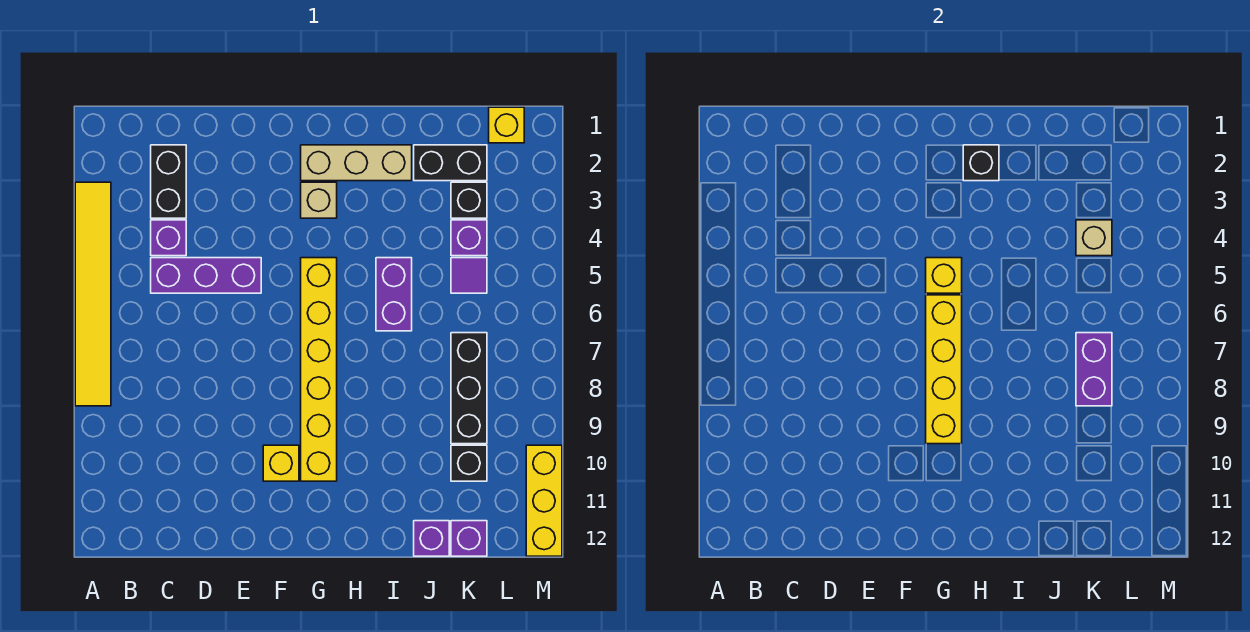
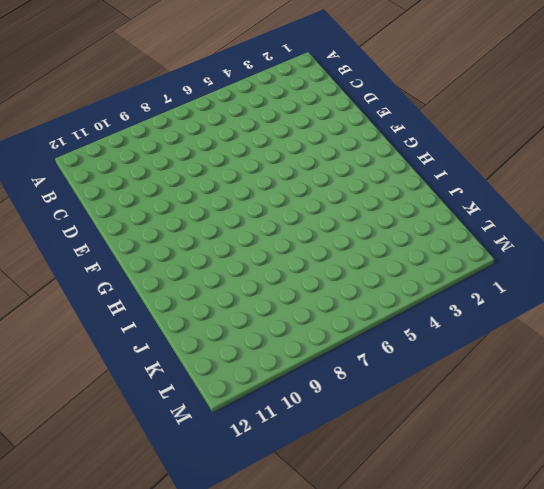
none -> yellow tile A3:A8 level 1
none -> black brick C2:C3 level 1
none -> purple brick C4 level 1

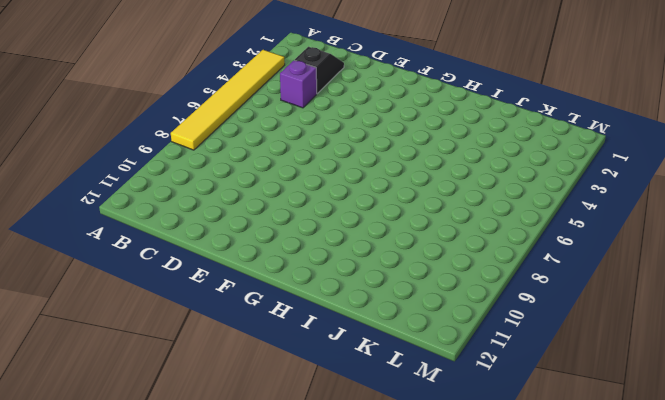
black slope C2:C3 level 1 top 3 -> black brick C2:C3 level 1
none -> purple brick C5:E5 level 1
none -> yellow brick F10 level 1
none -> tan brick G2:I2 level 1

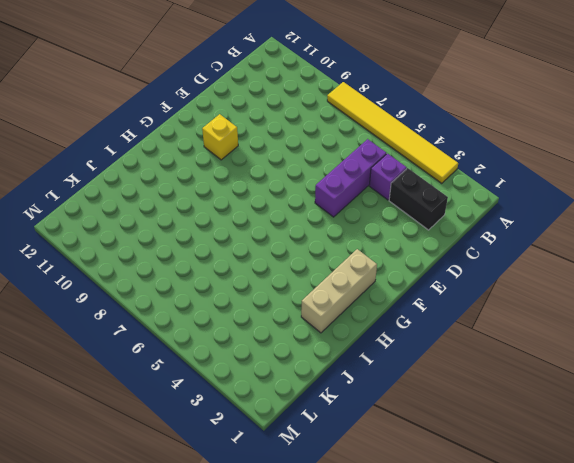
none -> tan brick G3 level 1
none -> yellow brick G5:G10 level 1
none -> purple brick I5:I6 level 1

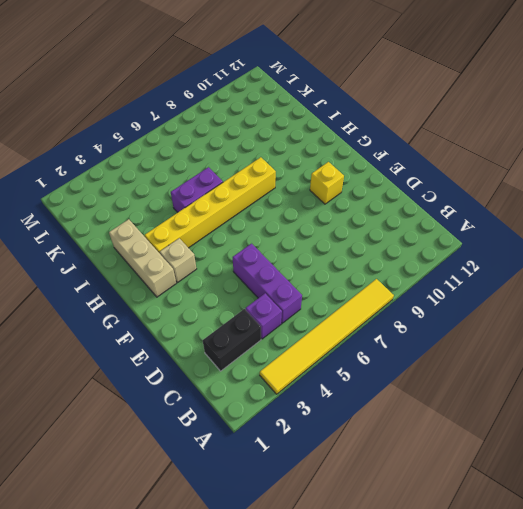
yellow brick H3:H8 level 1 -> yellow brick G5:G10 level 1
none -> black brick J2:K2 level 1
none -> purple brick J12 level 1
none -> black brick K3 level 1

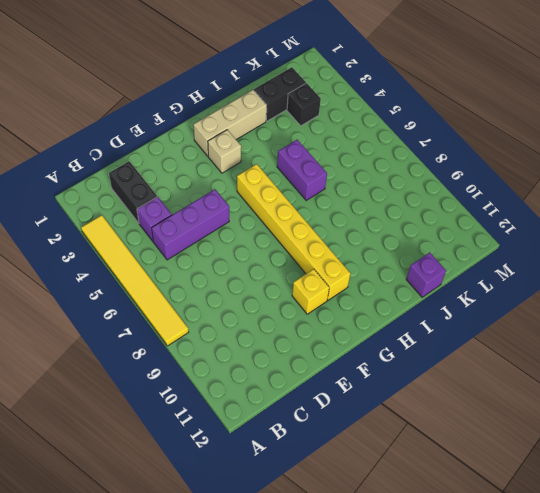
none -> purple brick K4 level 1
none -> purple tile K5 level 1
none -> black brick K7:K9 level 1

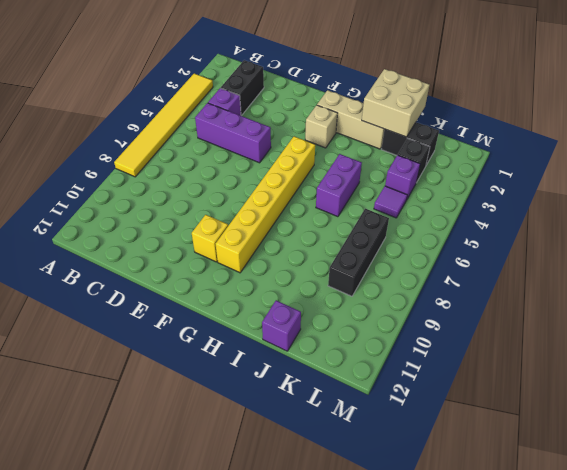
tan brick I1:J2 level 2 -> none
none -> black brick K10 level 1
none -> purple brick K12 level 1
none -> yellow brick L1 level 1

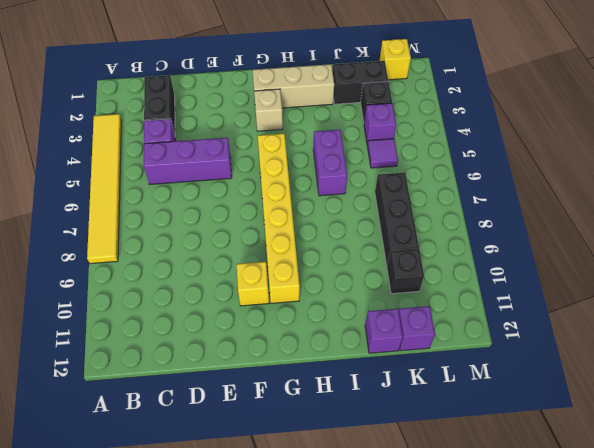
none -> yellow brick M10:M12 level 1
none -> yellow brick G5 level 2
none -> yellow brick G6:G9 level 2

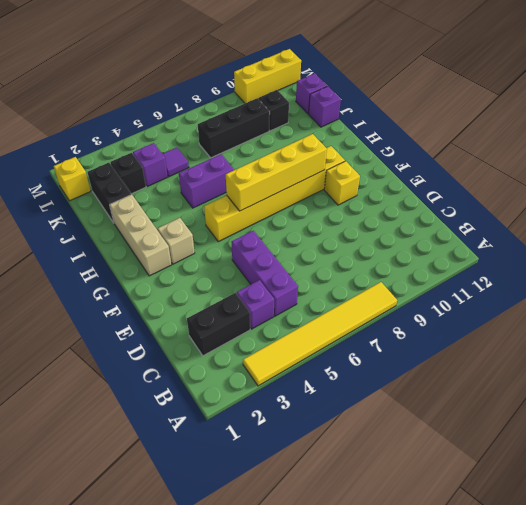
none -> yellow brick G5 level 2
none -> black brick H2 level 2
none -> tan brick K4 level 2

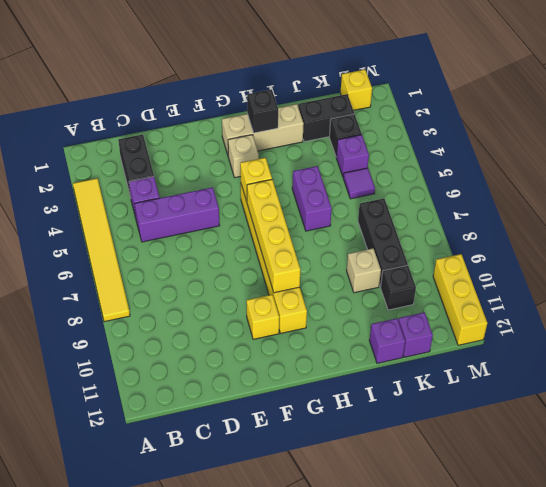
tan brick J9 level 1 -> tan brick K4 level 2
none -> purple brick K7:K8 level 2

